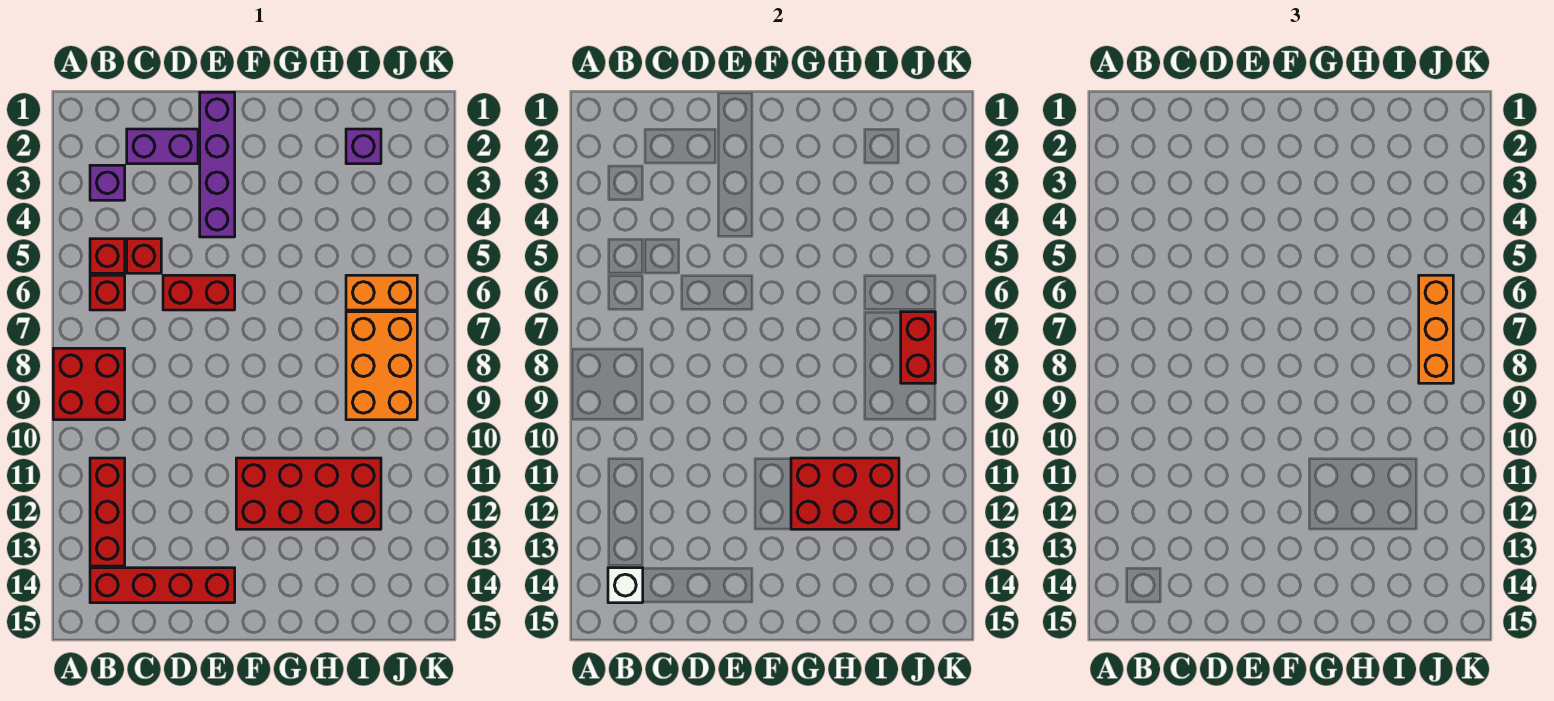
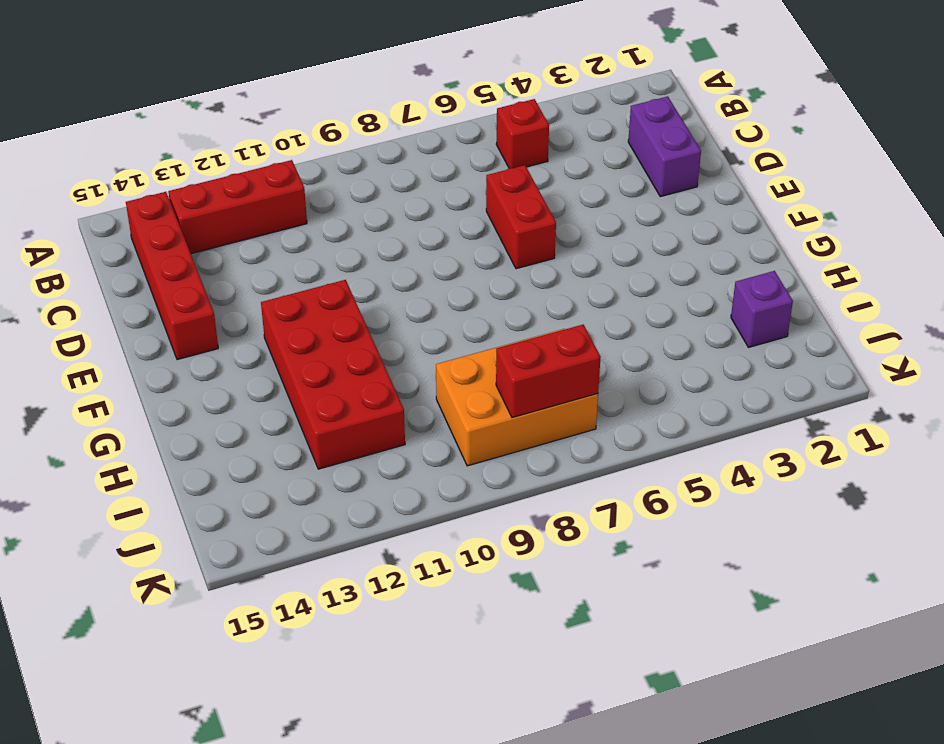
none -> red brick A8:B9 level 1
none -> purple brick B3 level 1
none -> red brick B6 level 1

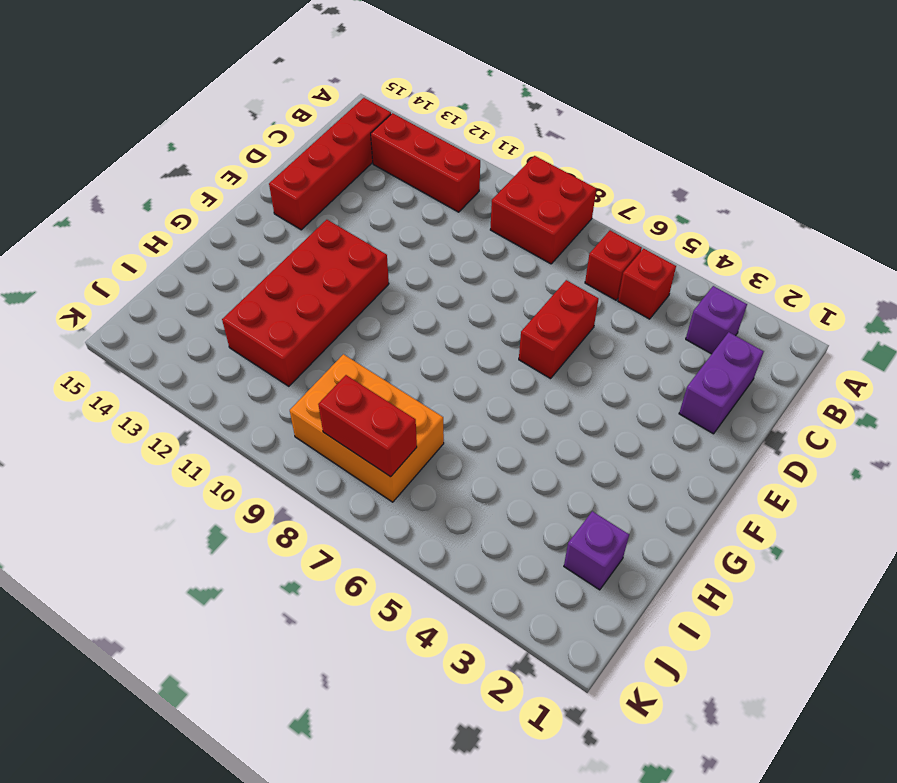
none -> red brick C5 level 1
none -> purple brick E1:E4 level 1
none -> orange brick I6:J6 level 1

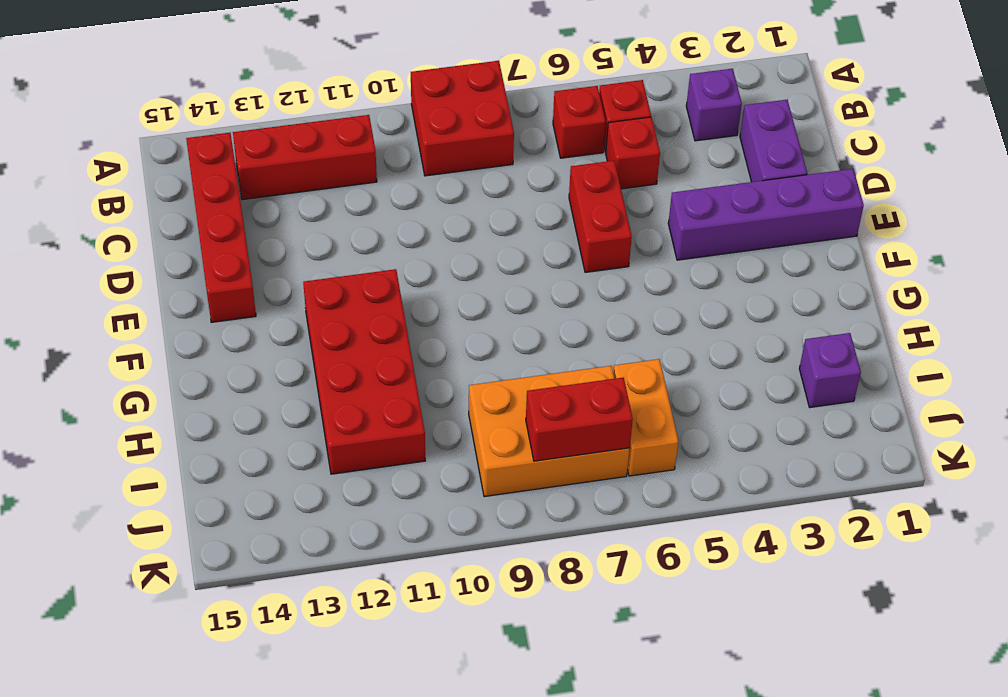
none -> white brick B14 level 2
none -> red brick G11:I12 level 2
none -> orange brick J6:J8 level 3

